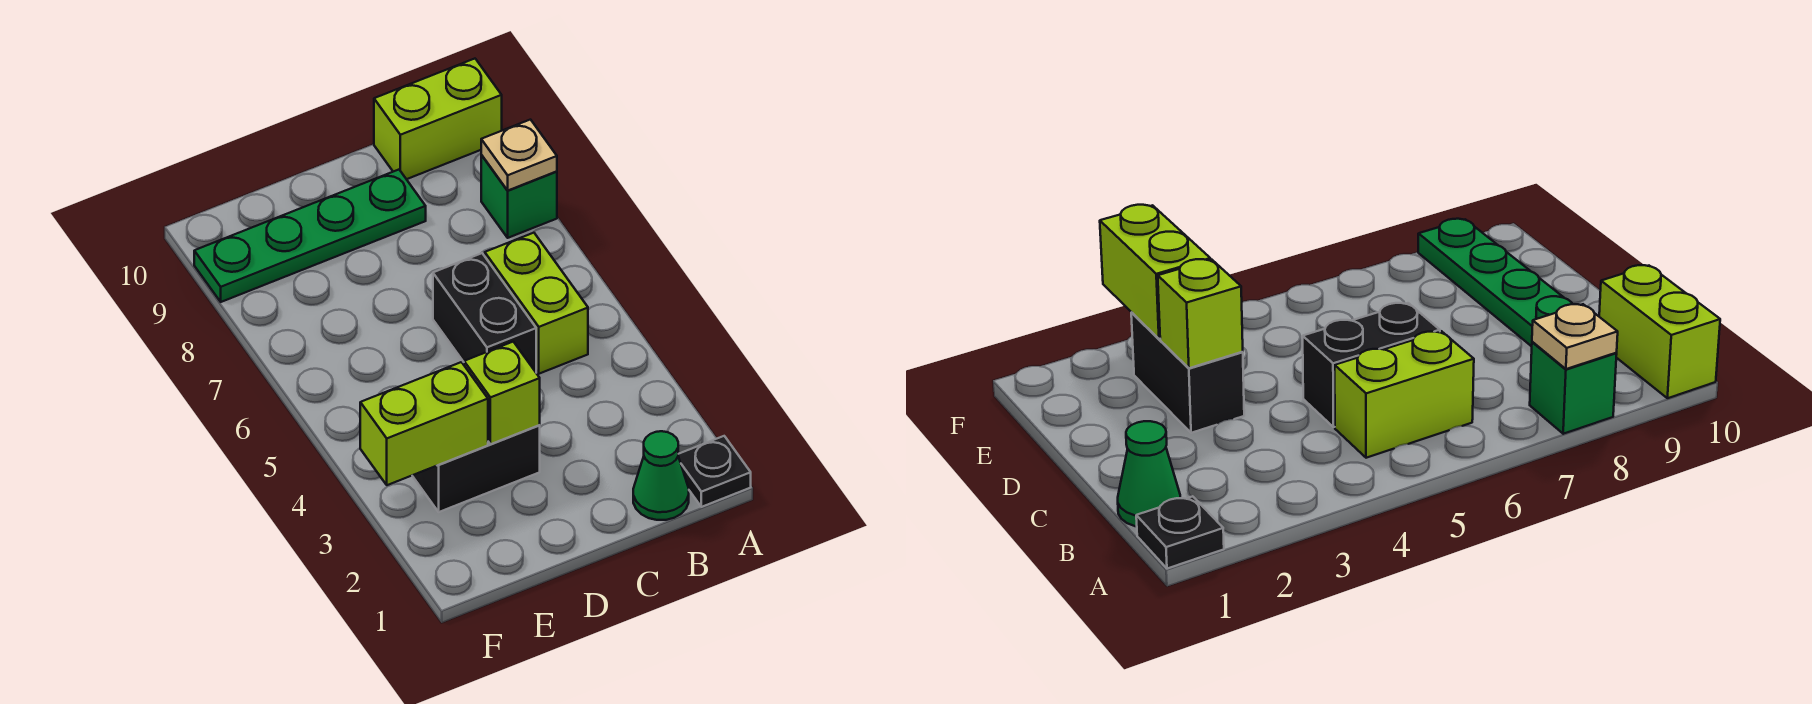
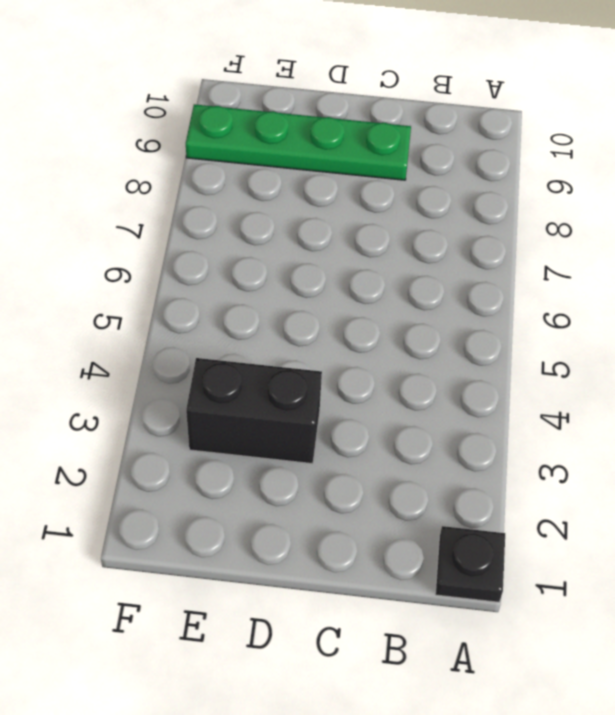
none -> green brick A8 level 1
none -> lime brick A10:B10 level 1

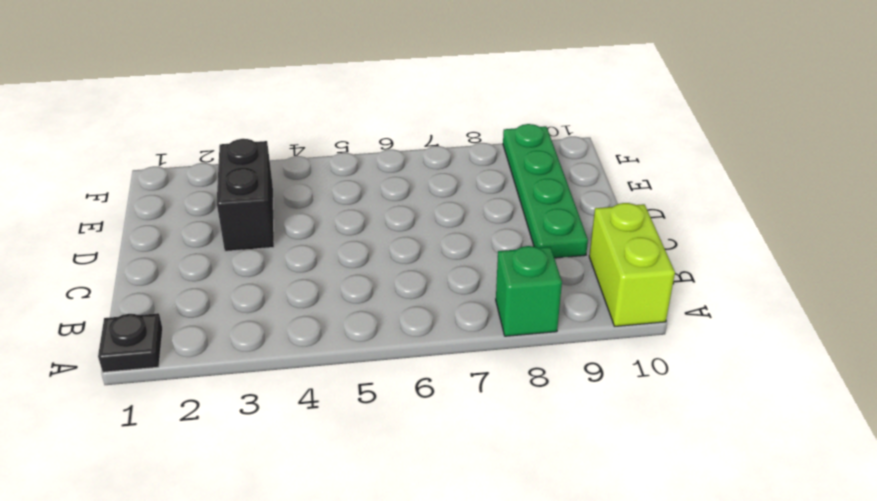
none -> green cone B1 level 1
none -> lime brick B5:B6 level 1

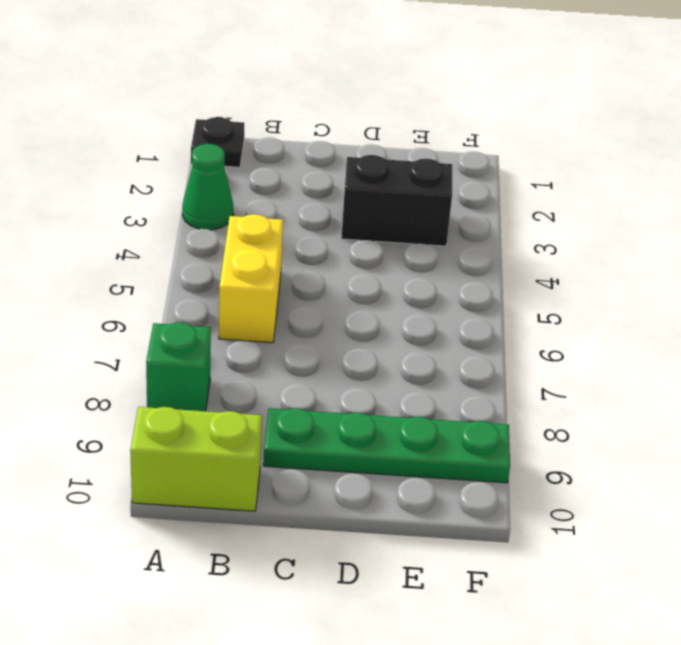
green cone A3 level 1 -> green cone B1 level 1
yellow brick B5:B6 level 1 -> lime brick B5:B6 level 1
none -> black brick C5:C6 level 1
none -> tan plate A8 level 2

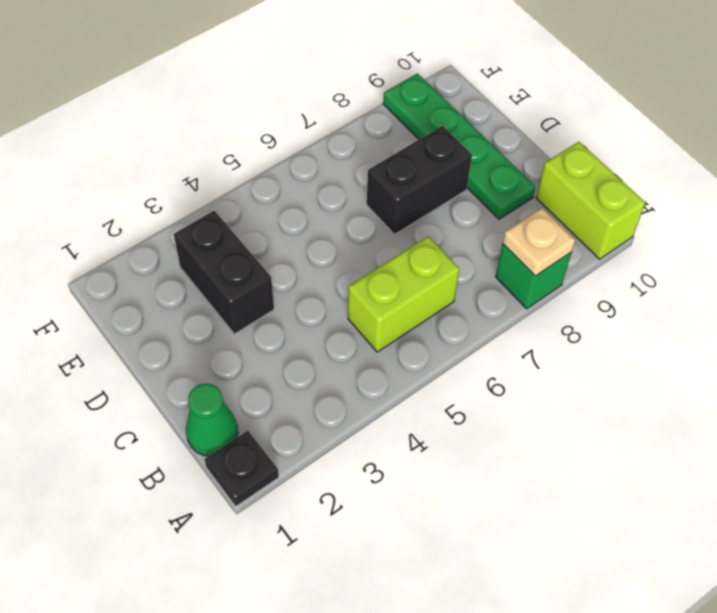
black brick D7:D8 level 1 -> black brick C5:C6 level 1
none -> lime brick D3 level 2
none -> lime brick E3:F3 level 2

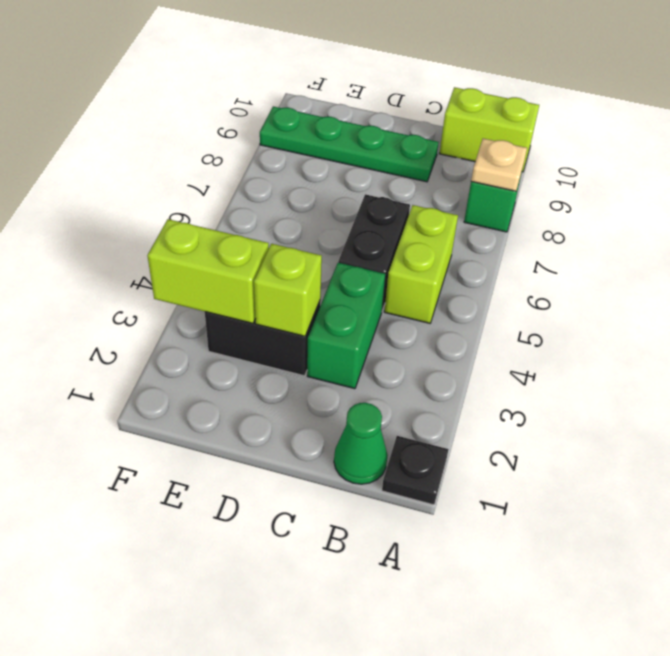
green brick C3:C4 level 1 -> none

